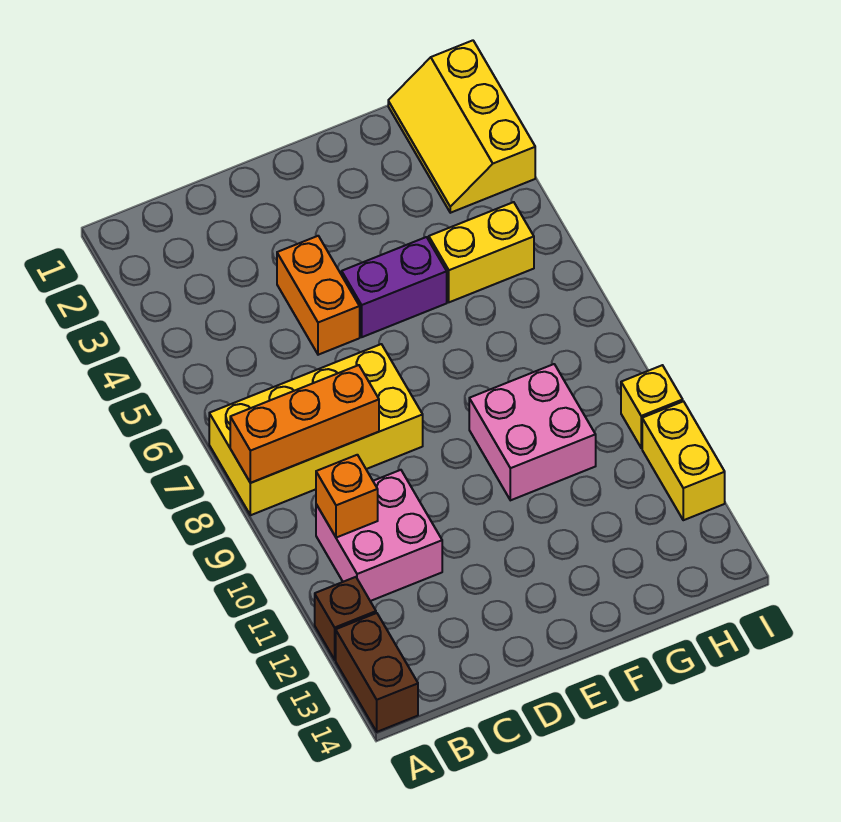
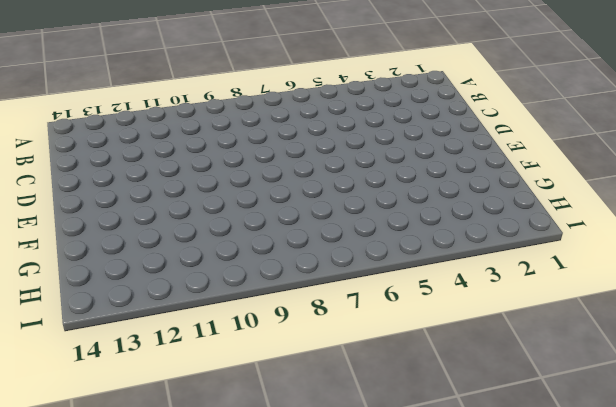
none -> yellow brick A7:D8 level 1
none -> brown brick A12 level 1
none -> brown brick A13:A14 level 1

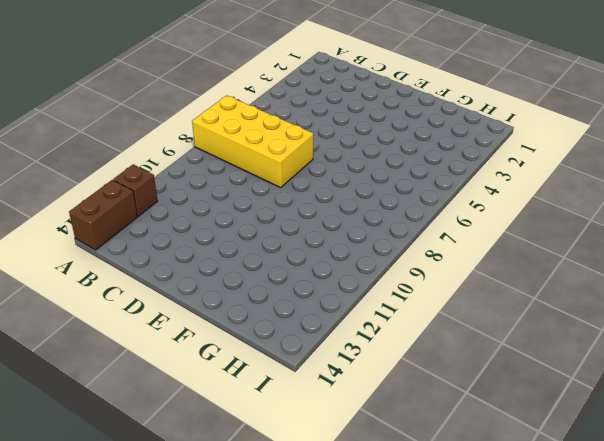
none -> pink brick B10:C11 level 1
none -> orange brick D4:D5 level 1
none -> purple brick E5:F5 level 1

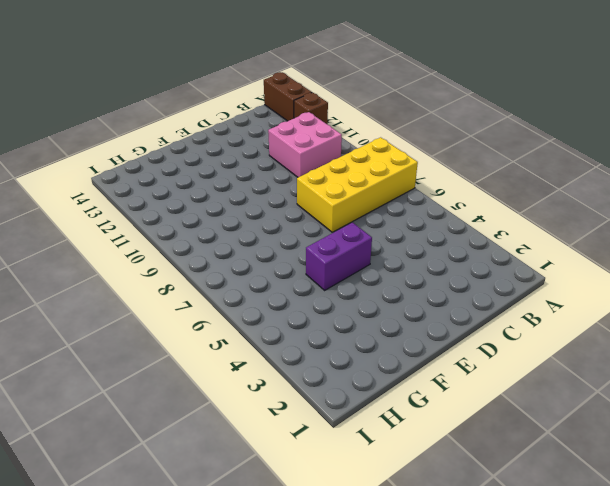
none -> orange brick D4:D5 level 1
none -> pink brick F9:G10 level 1
none -> yellow brick G5:H5 level 1

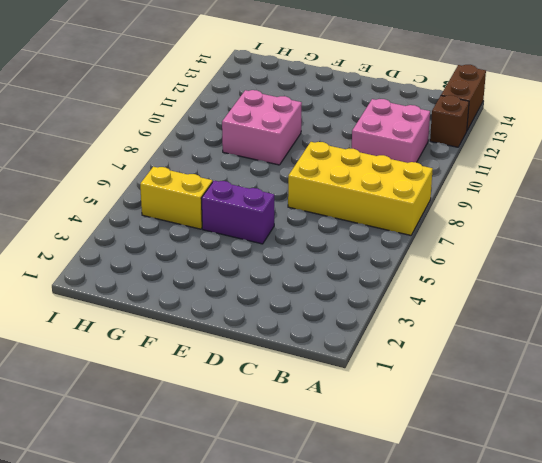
none -> orange brick D4:D5 level 1
none -> yellow slope H1:I3 level 1 top I
none -> yellow brick I10 level 1

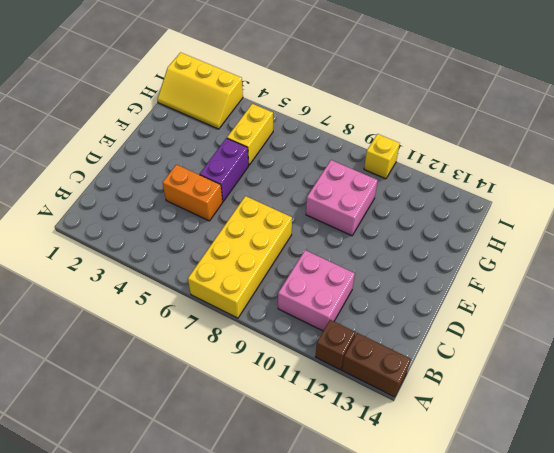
none -> yellow brick I11:I12 level 1
none -> orange brick A8:C8 level 2
none -> orange brick B10 level 2

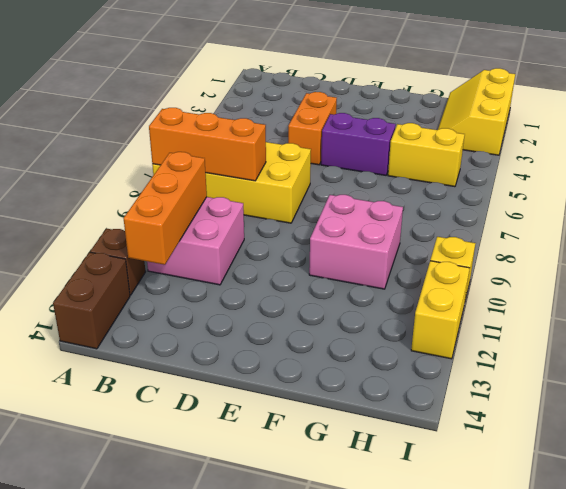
orange brick B10:B12 level 2 -> orange brick B10 level 2

